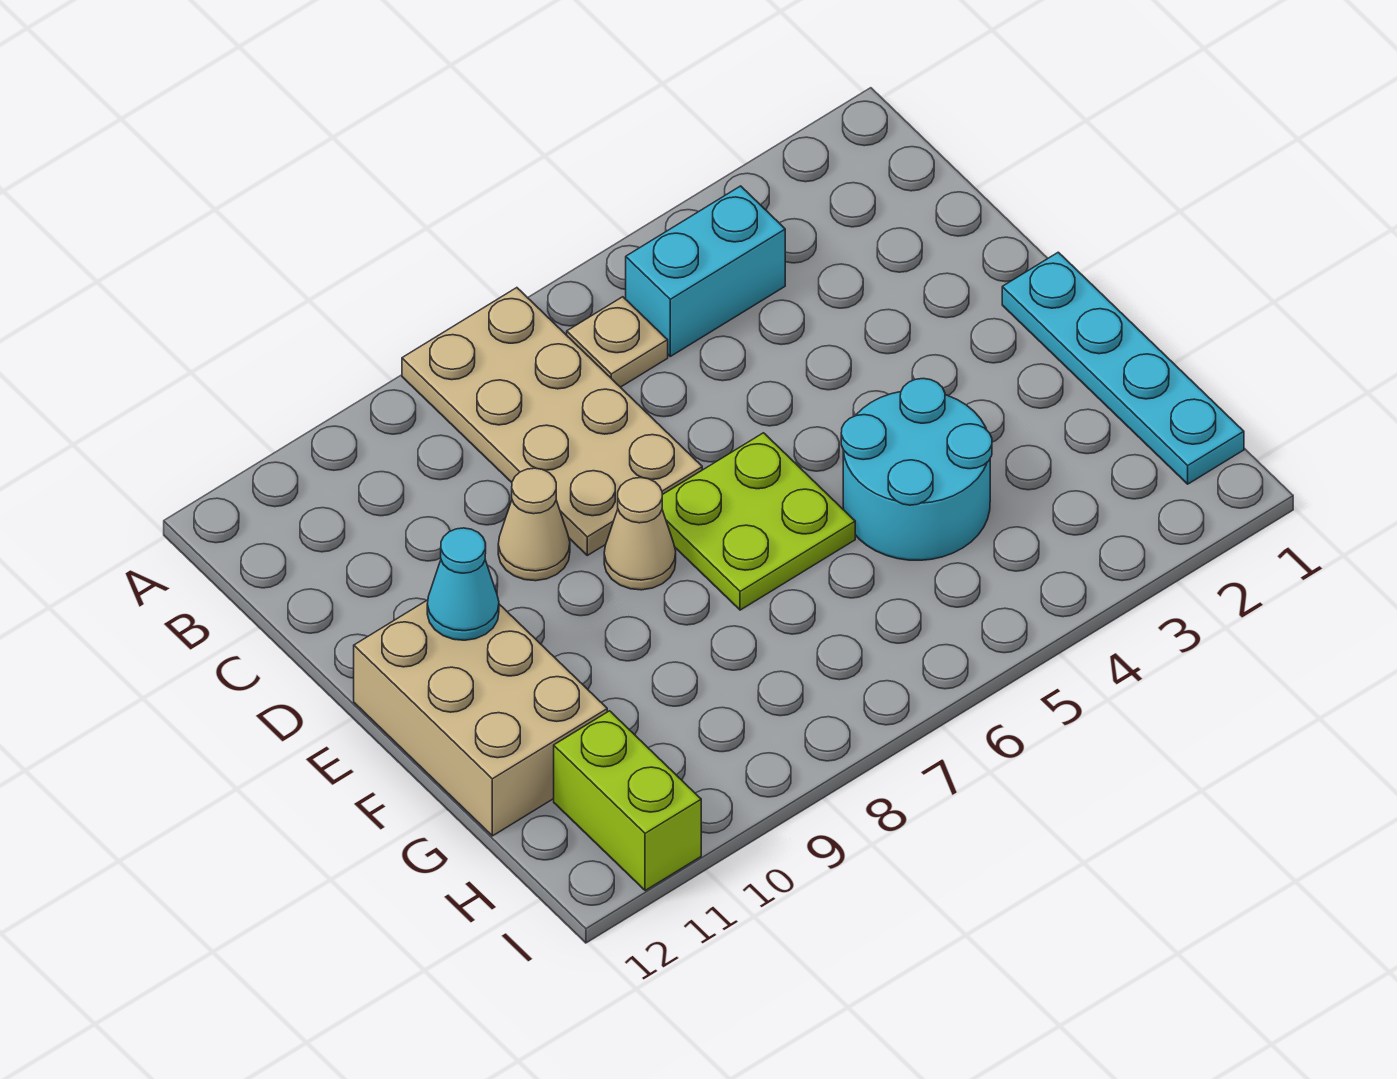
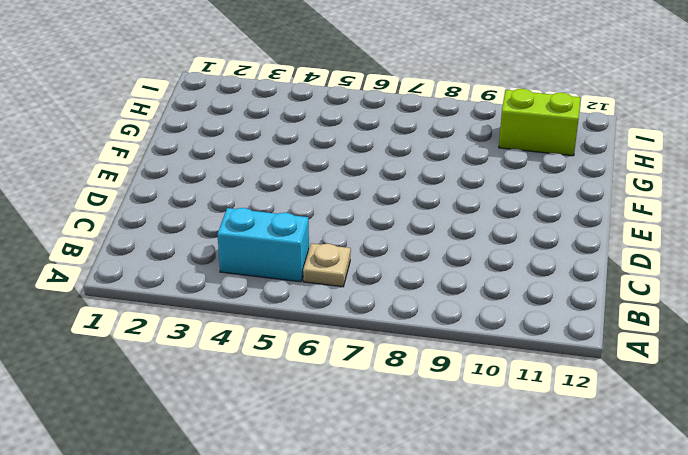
lime brick H10:H11 level 1 -> lime brick H11:I11 level 1
none -> tan plate A7:D8 level 1
none -> tan cone D9 level 1

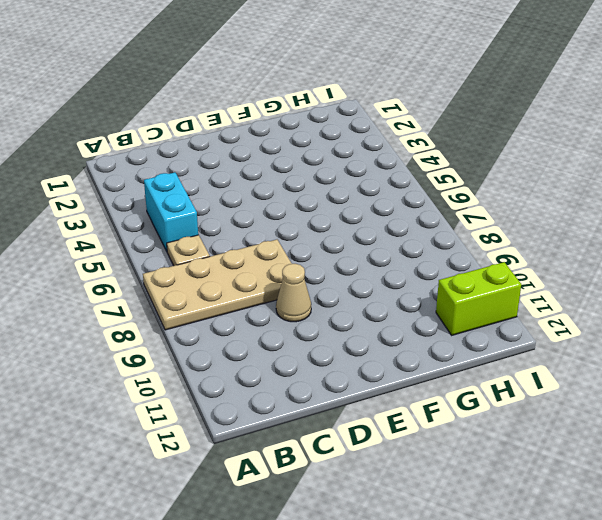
none -> cyan plate E1:H1 level 1
none -> lime plate E6:F7 level 1

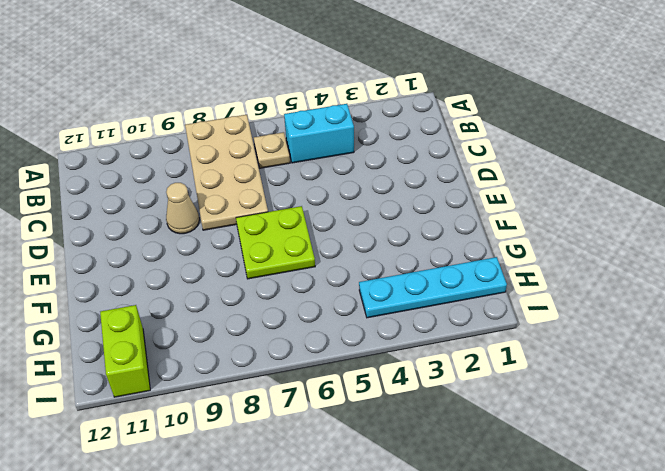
cyan plate H1:H4 level 1 -> cyan plate E1:H1 level 1
none -> tan cone E8 level 1
none -> tan brick E11:G12 level 1

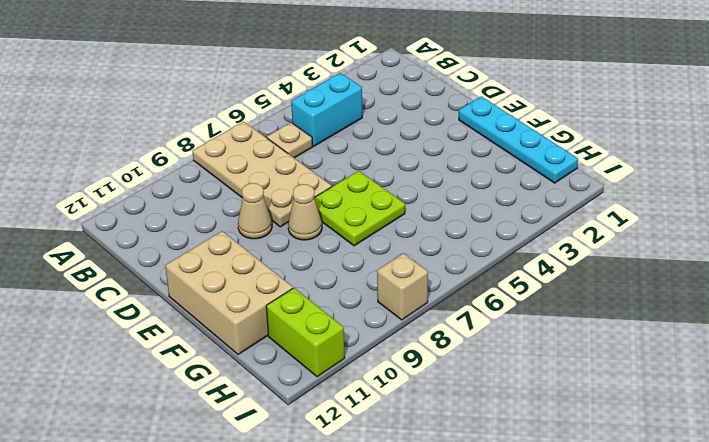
tan brick I8 level 1 -> none
none -> cyan round brick F4:G5 level 1
none -> cyan cone E11 level 2

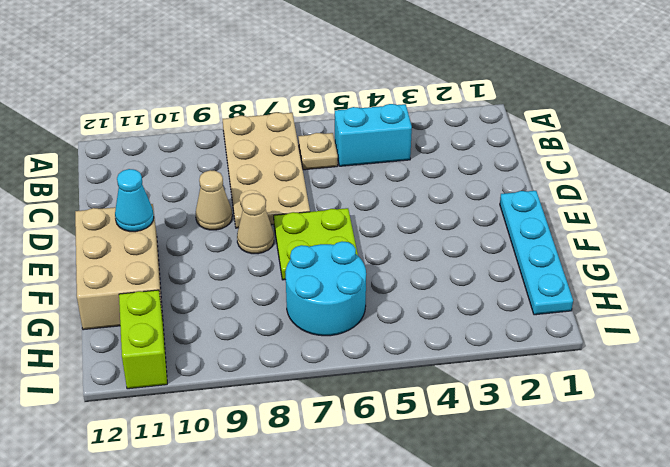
cyan round brick G6:H7 level 1 -> cyan round brick F4:G5 level 1

